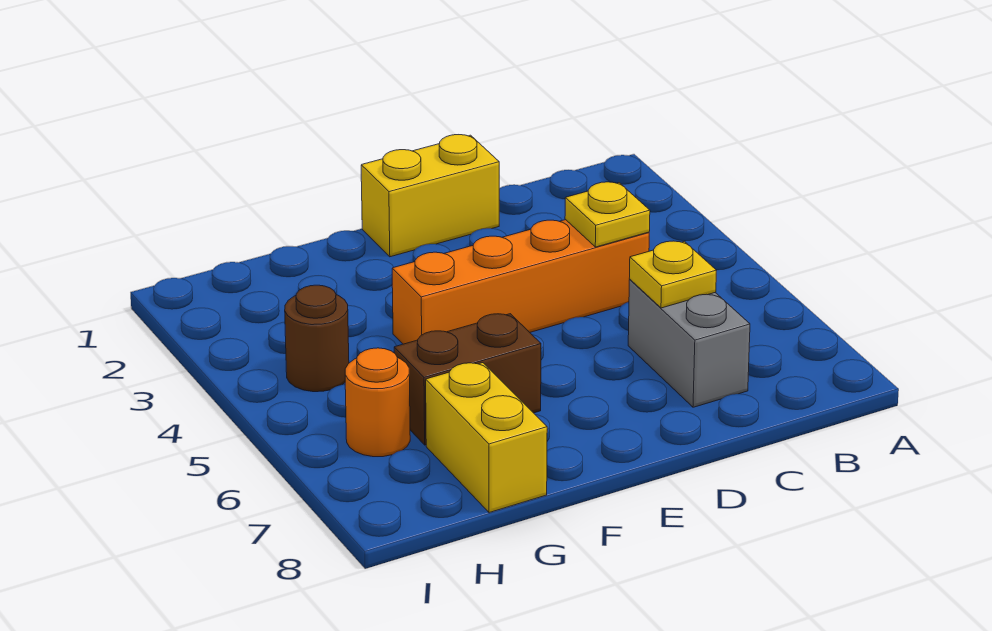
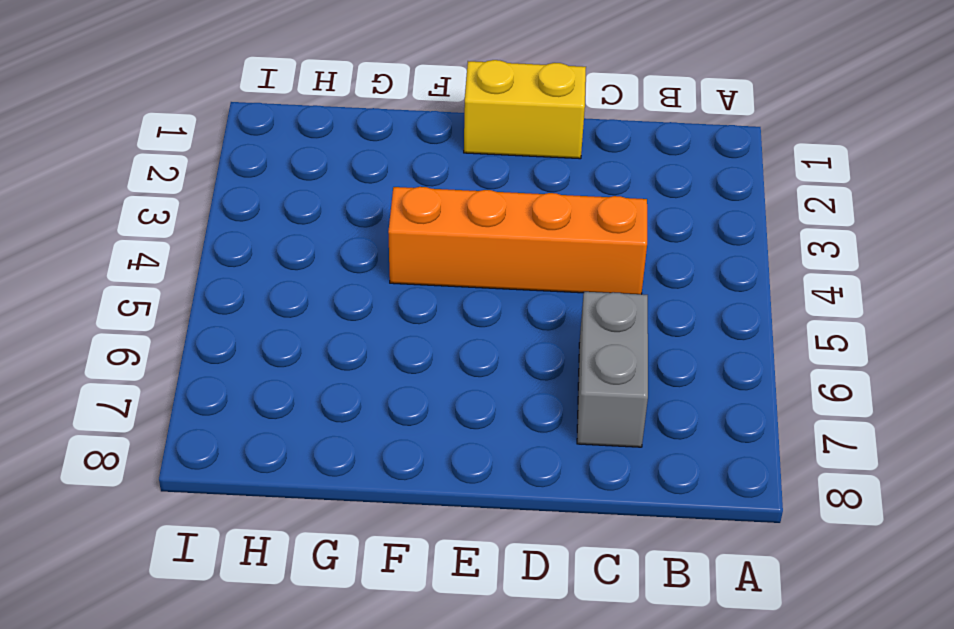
none -> brown brick F6:G6 level 1
none -> yellow brick G7:G8 level 1

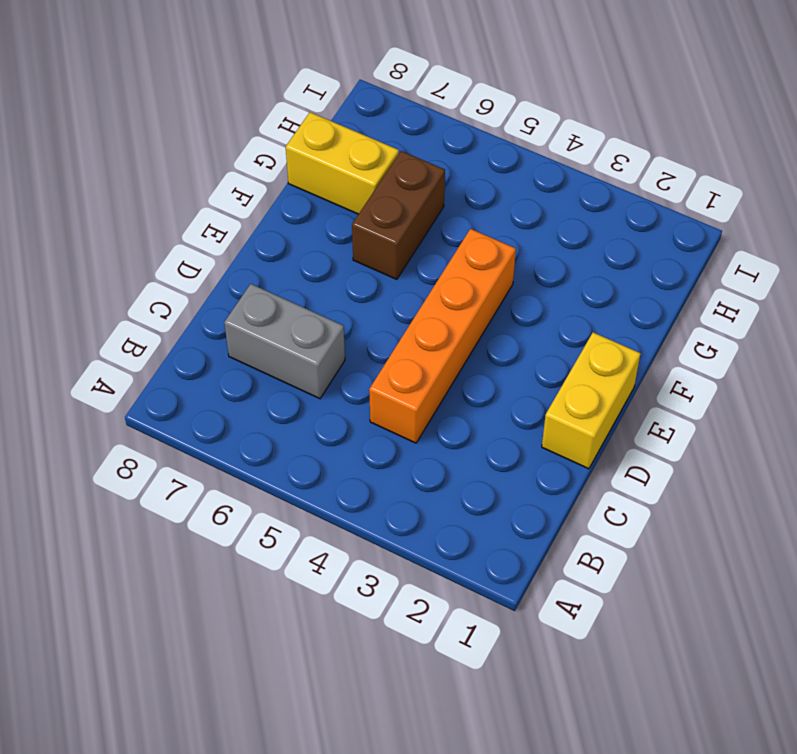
none -> brown round brick H4 level 1
none -> orange round brick H6 level 1

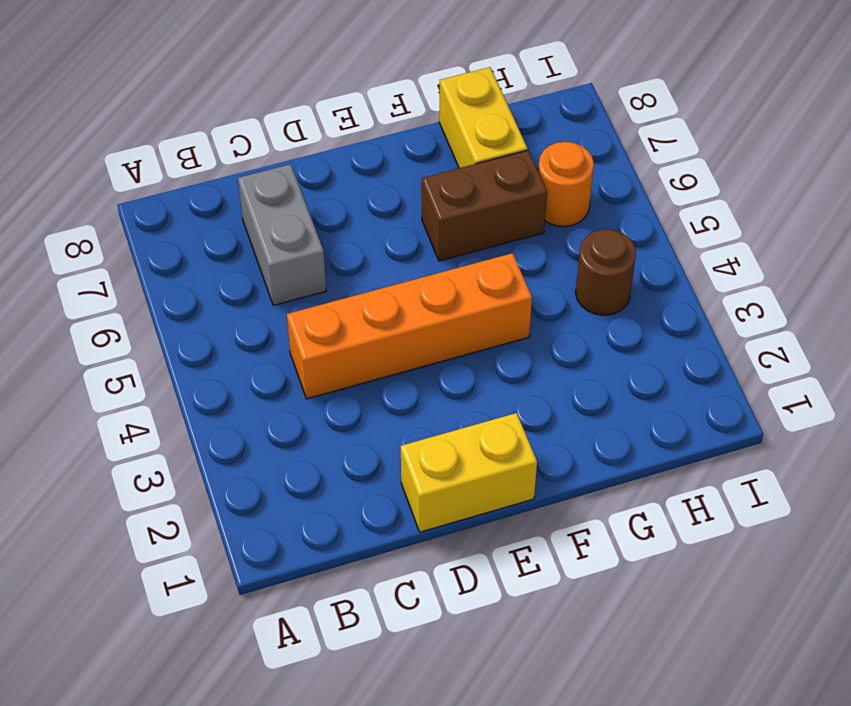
none -> yellow plate C4 level 2
none -> yellow plate C6 level 2

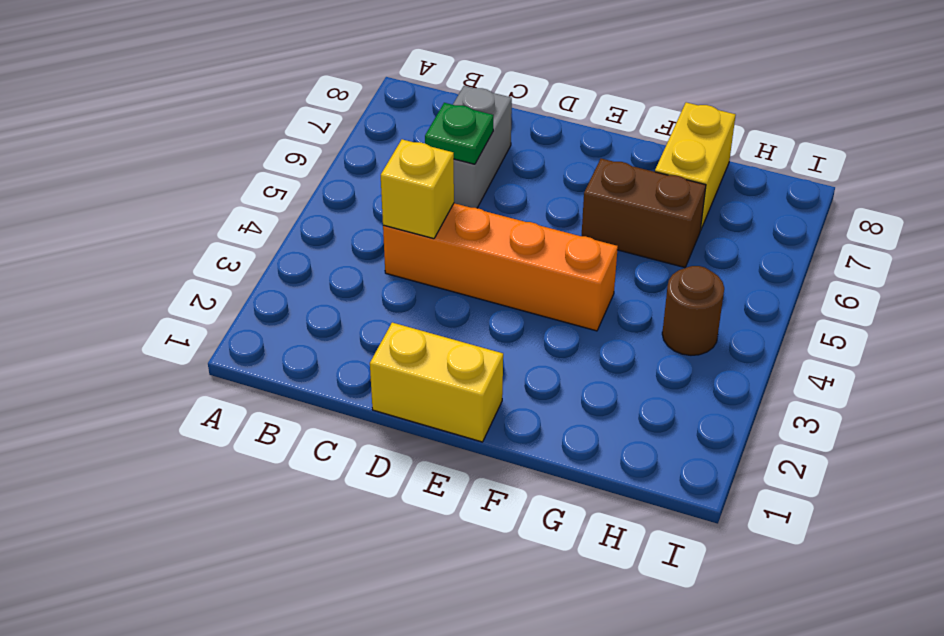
yellow brick C4 level 2 -> yellow plate C4 level 2
green plate C6 level 2 -> yellow plate C6 level 2
none -> orange round brick H6 level 1

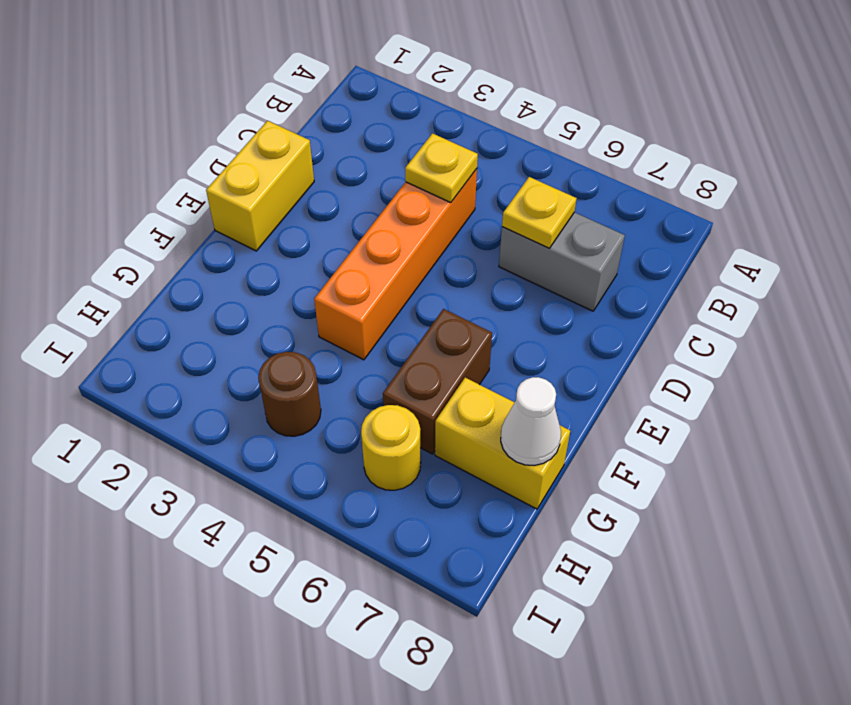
white cone G8 level 2 -> none
yellow round brick H6 level 1 -> orange round brick H6 level 1

